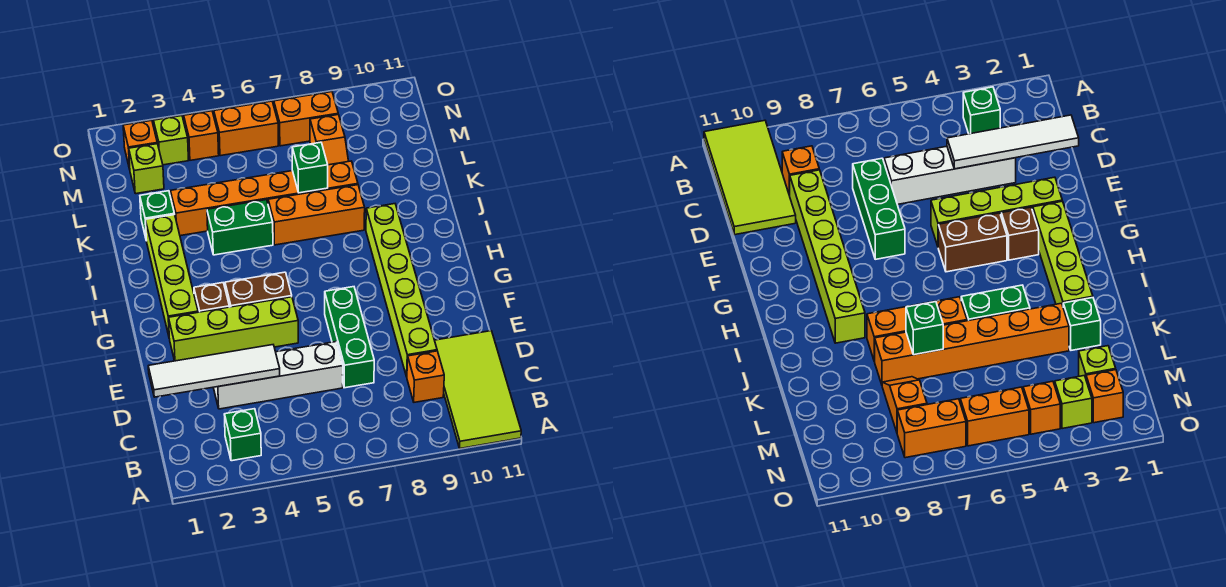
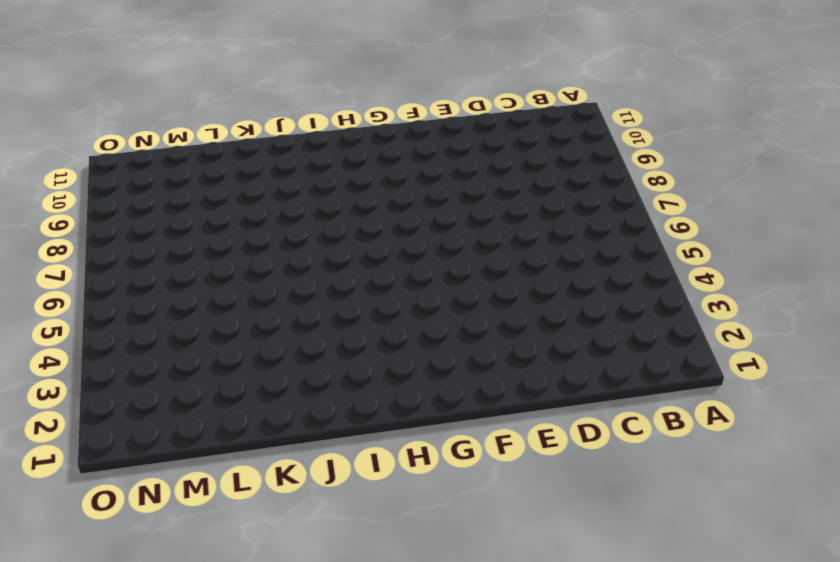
none -> lime tile A10:D11 level 1
none -> green brick B3 level 1
none -> orange brick C9 level 1

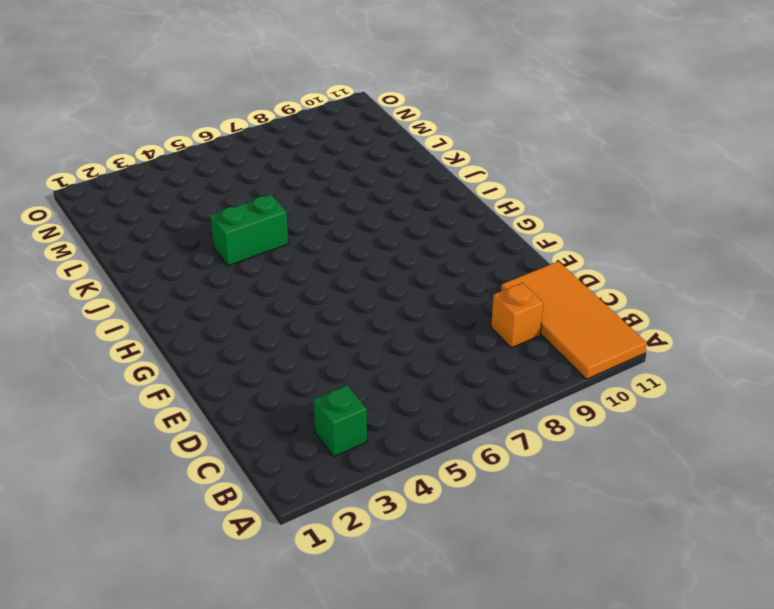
orange tile A10:D11 level 1 -> lime tile A10:D11 level 1
none -> white brick D3:D6 level 1
none -> green brick D7:F7 level 1
none -> lime brick D9:I9 level 1

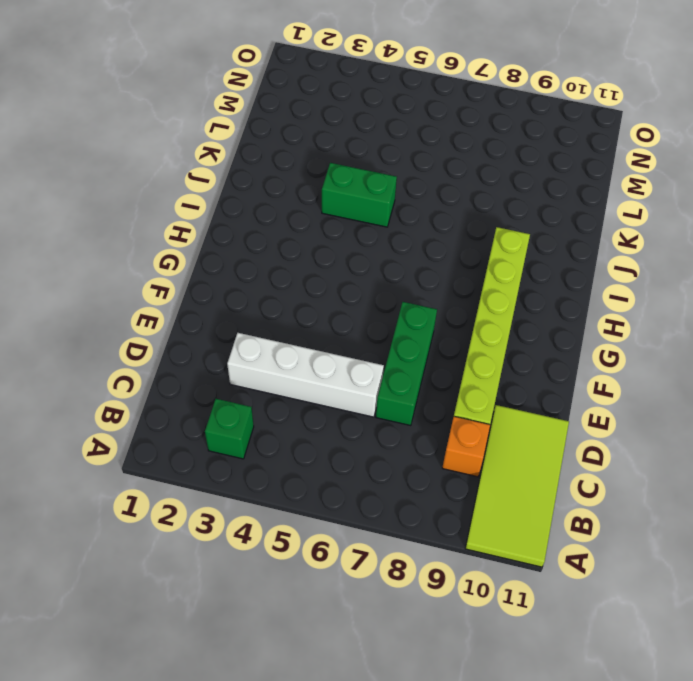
none -> lime brick F2:F5 level 1
none -> lime brick G2:J2 level 1
none -> brown brick G3 level 1

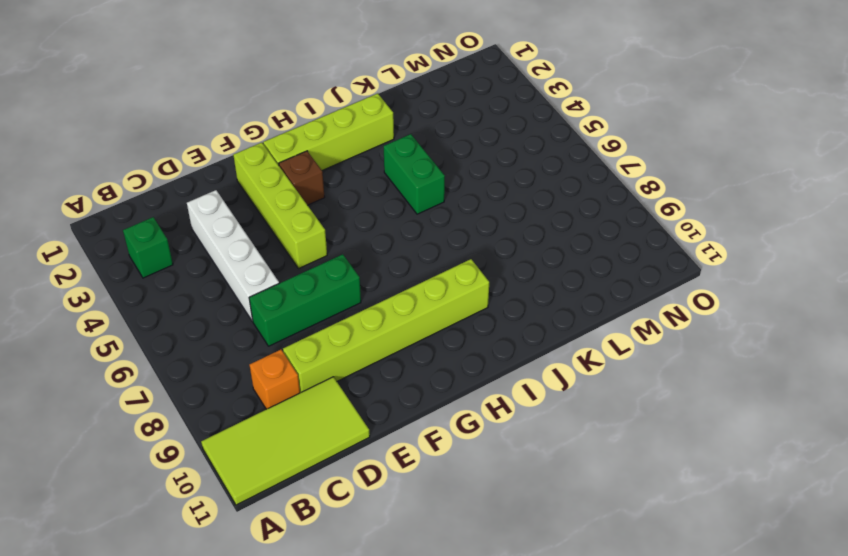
none -> brown brick G4:G5 level 1
none -> orange brick J6:J8 level 1
none -> green brick K2 level 1

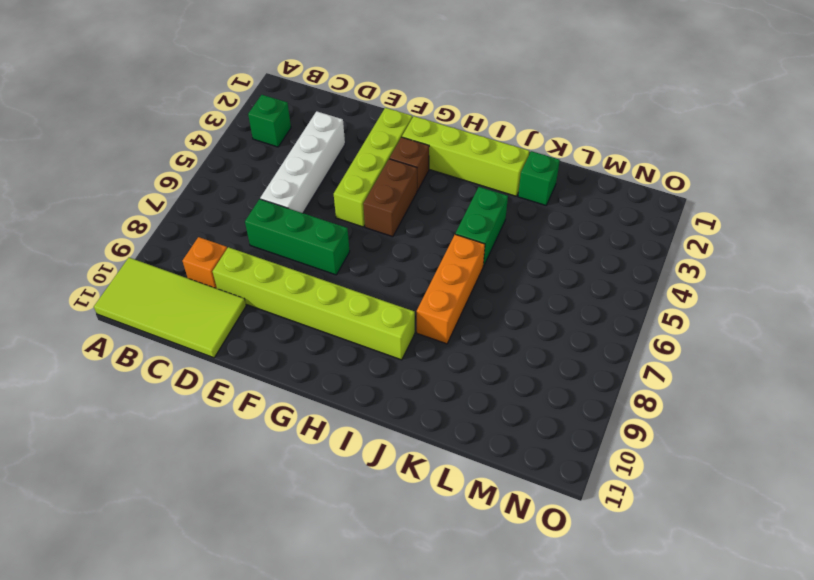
none -> orange brick K3:K8 level 1
none -> orange slope L8:M8 level 1 top M
none -> lime brick M2 level 1

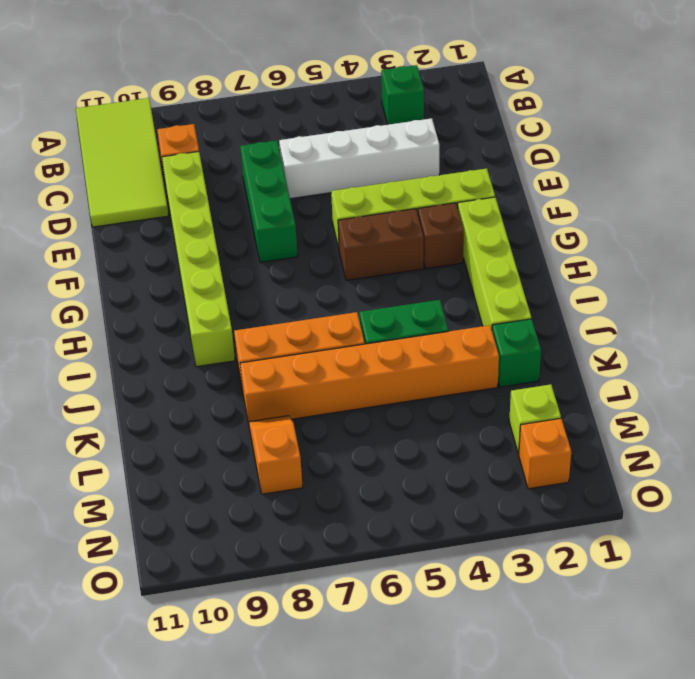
none -> lime brick N3 level 1
none -> orange brick N4 level 1
none -> orange brick N5:N6 level 1

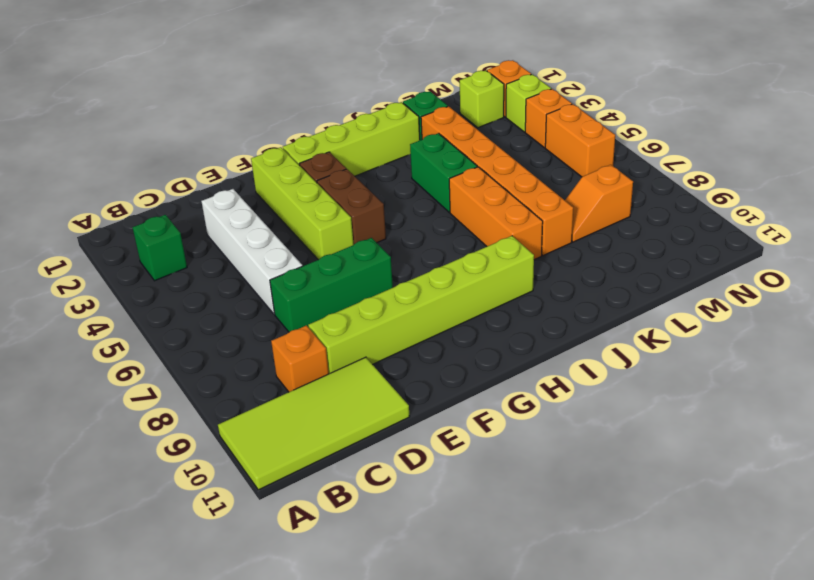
none -> orange brick N7:N8 level 1
none -> white tile D1:D4 level 2
none -> green brick K7 level 2

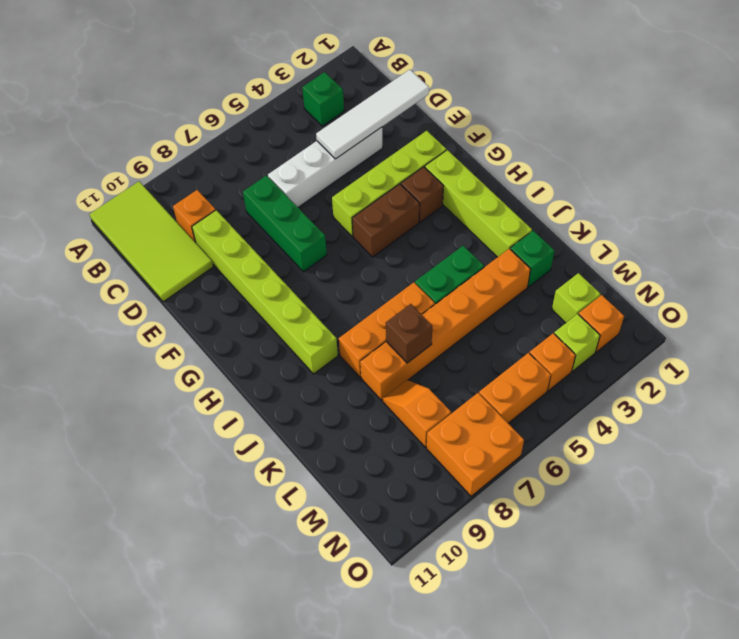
brown brick K7 level 2 -> green brick K7 level 2
orange brick N7:O8 level 1 -> orange brick N7:N8 level 1

